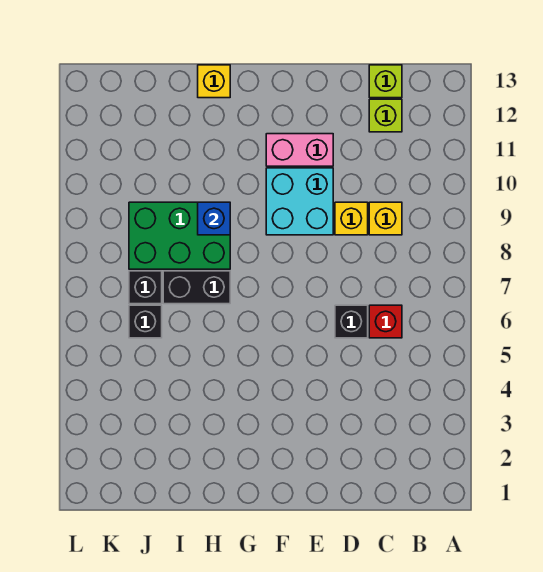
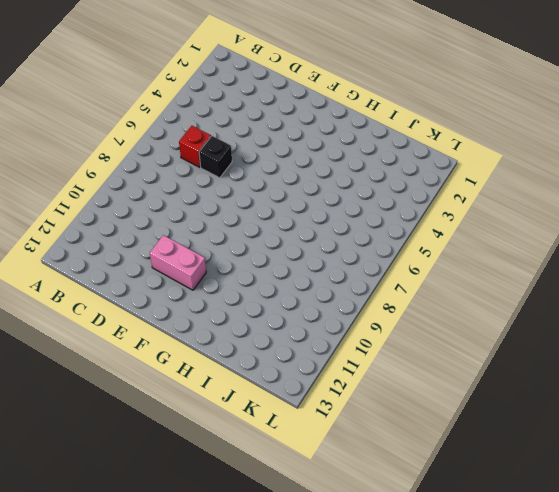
none -> yellow brick C9 level 1
none -> lime brick C12 level 1
none -> lime brick C13 level 1

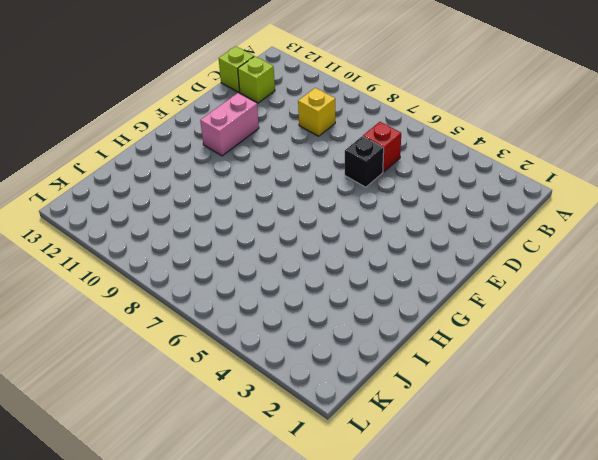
none -> yellow brick D9 level 1
none -> cyan brick E9:F10 level 1
none -> black brick H7:I7 level 1

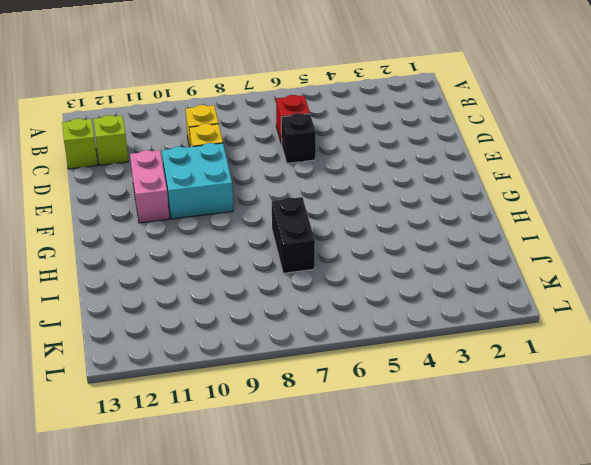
none -> green brick H8:J9 level 1
none -> yellow brick H13 level 1
none -> black brick J6 level 1

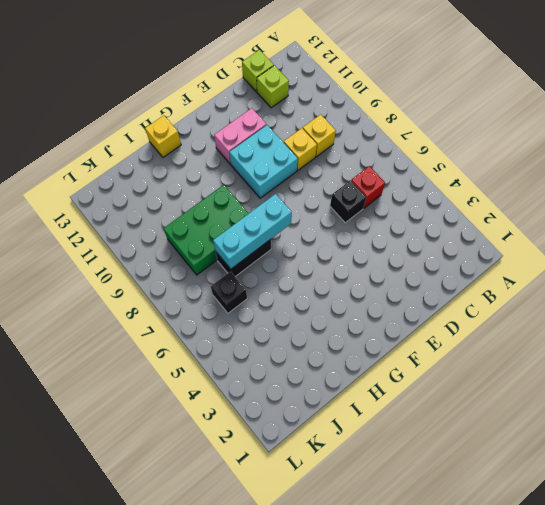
cyan brick G7:I7 level 2 -> none
none -> black brick J7 level 1
none -> blue brick H9 level 2

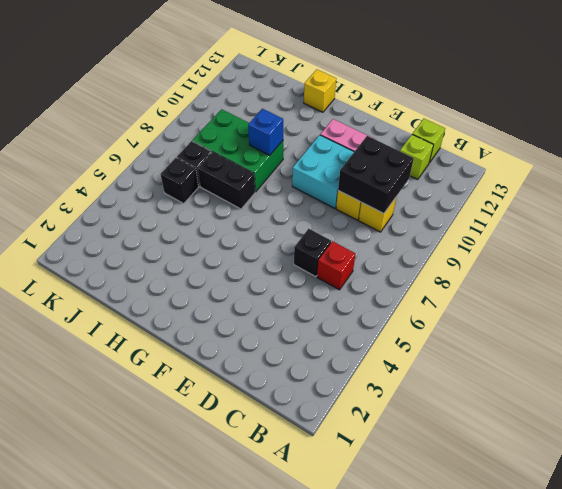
black brick C9:D10 level 2 -> none

